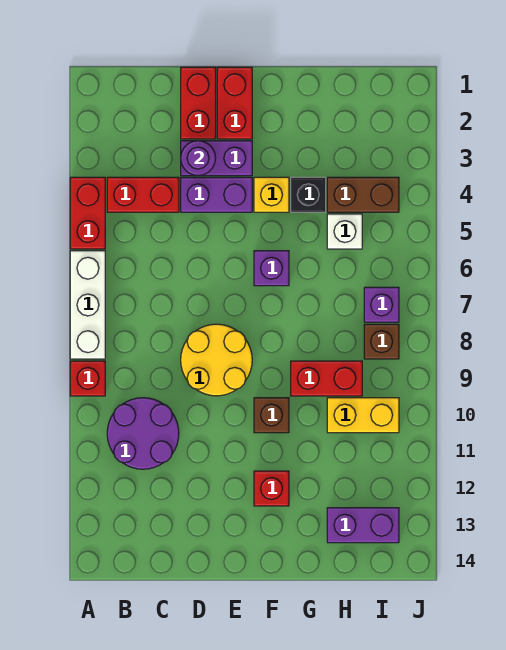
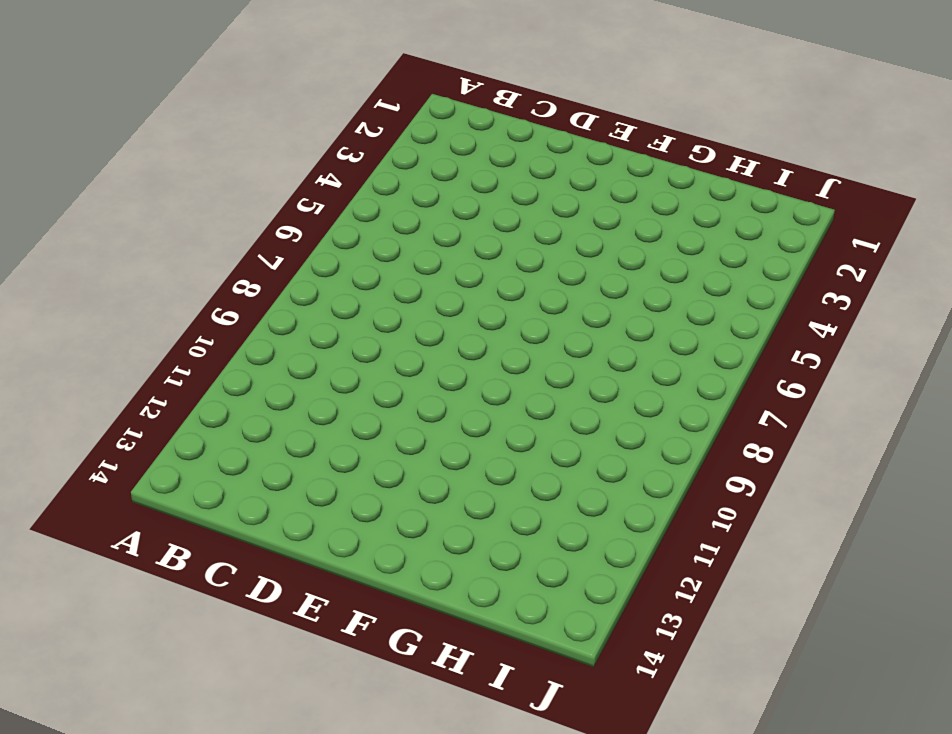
none -> red brick A4:A5 level 1
none -> white brick A6:A8 level 1
none -> red brick A9 level 1

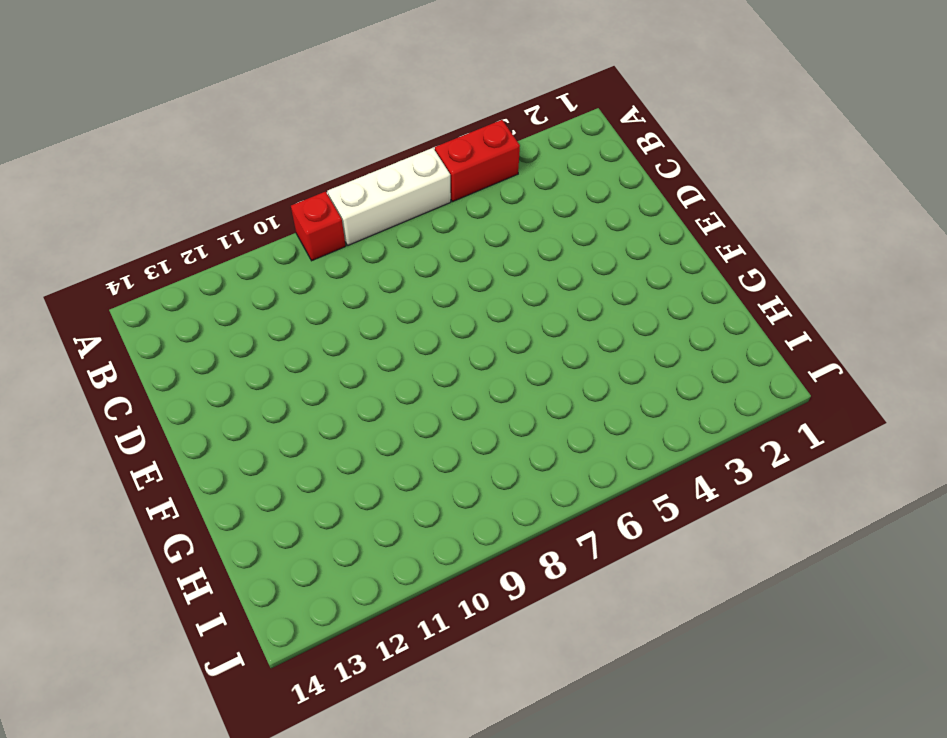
none -> red brick B4:C4 level 1
none -> purple round brick B10:C11 level 1
none -> red brick D1:D2 level 1

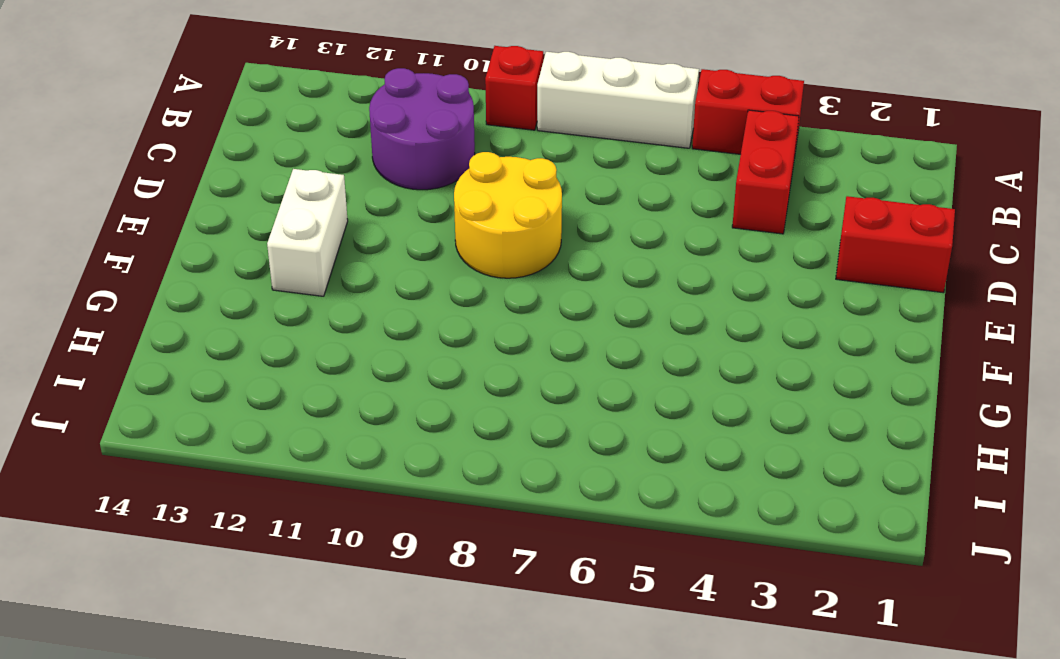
white brick E12:F12 level 1 -> red brick F12 level 1
none -> purple brick D3:E3 level 1
none -> purple brick D4:E4 level 1
none -> red brick E1:E2 level 1

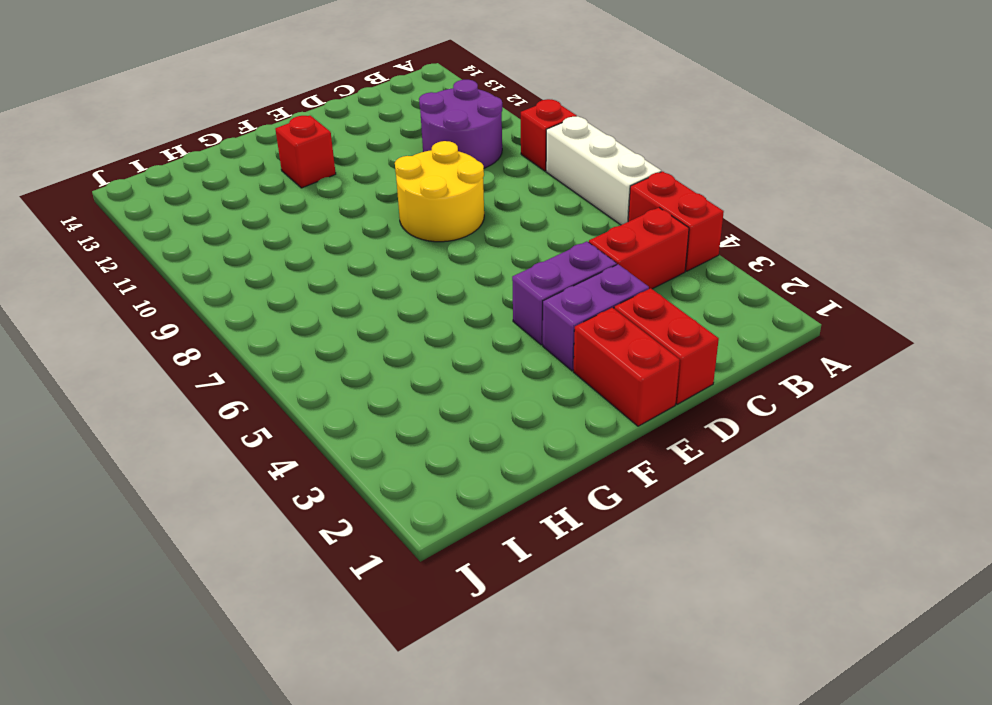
none -> yellow brick F4 level 1
none -> purple brick F6 level 1
none -> brown brick F10 level 1

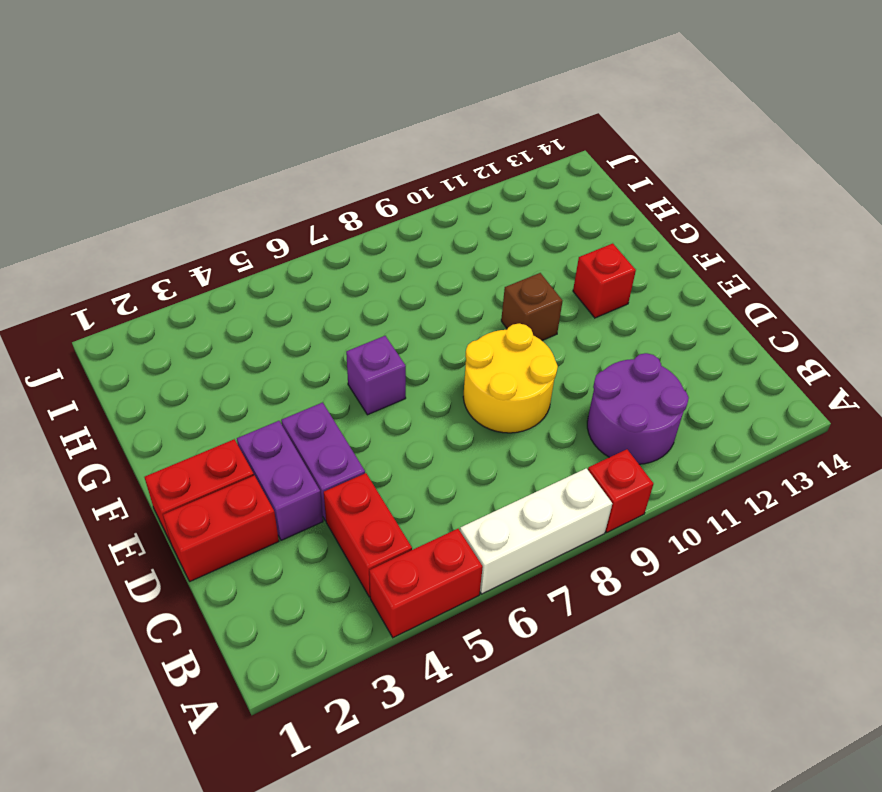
none -> yellow brick F4 level 1
none -> black brick G4 level 1
none -> red brick G9:H9 level 1

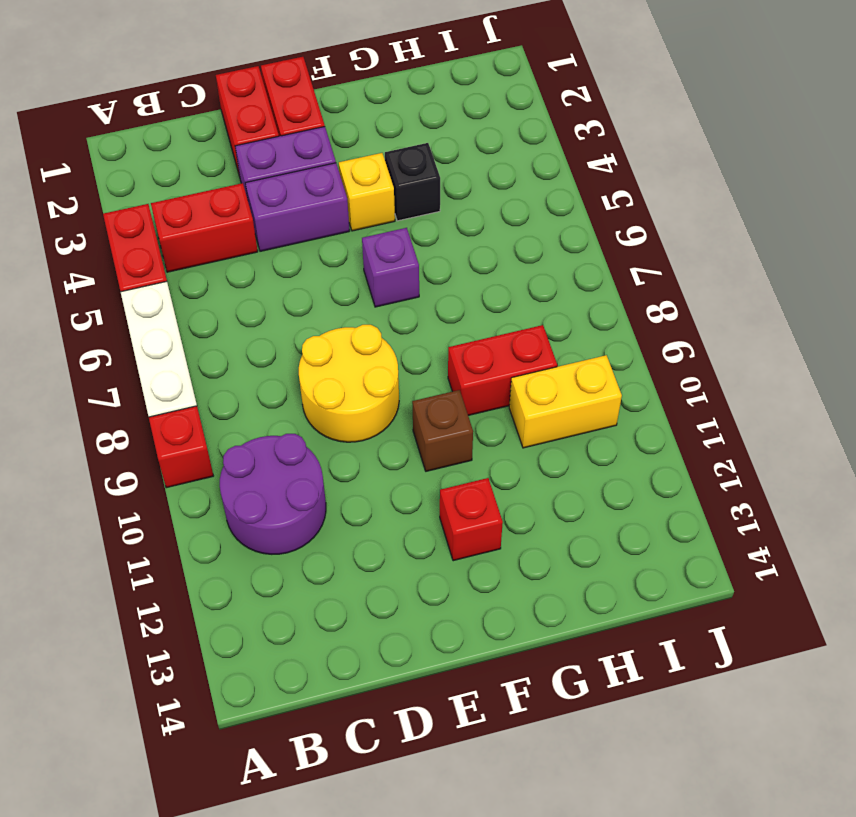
none -> brown brick H4:I4 level 1
none -> white brick H5 level 1
none -> purple brick H13:I13 level 1

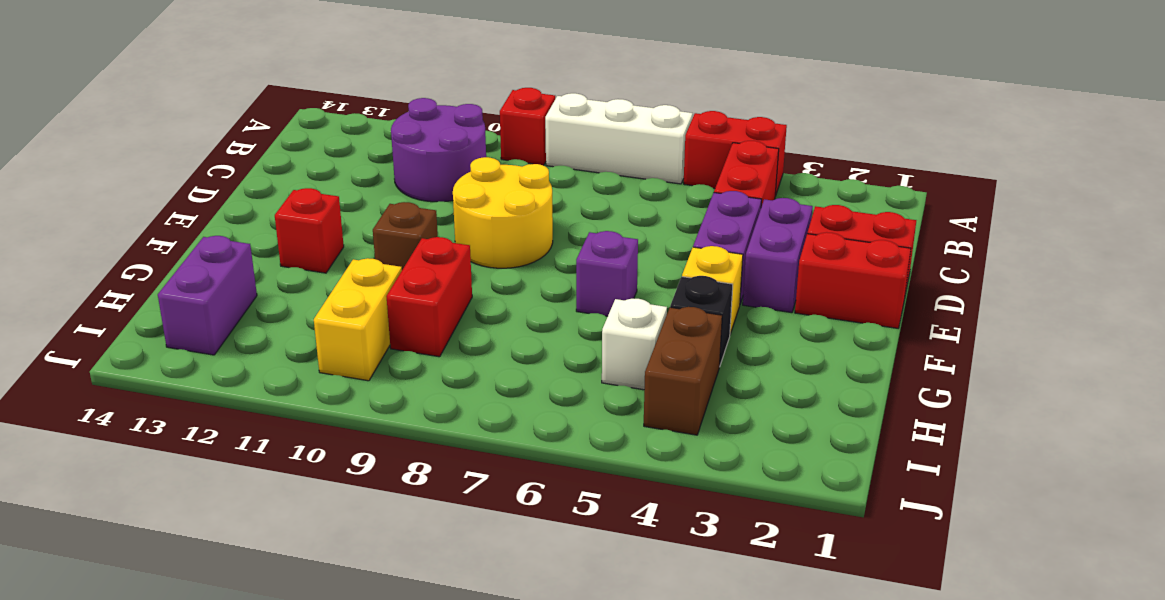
none -> purple brick I7 level 1
none -> brown brick I8 level 1
none -> purple round brick D3 level 2

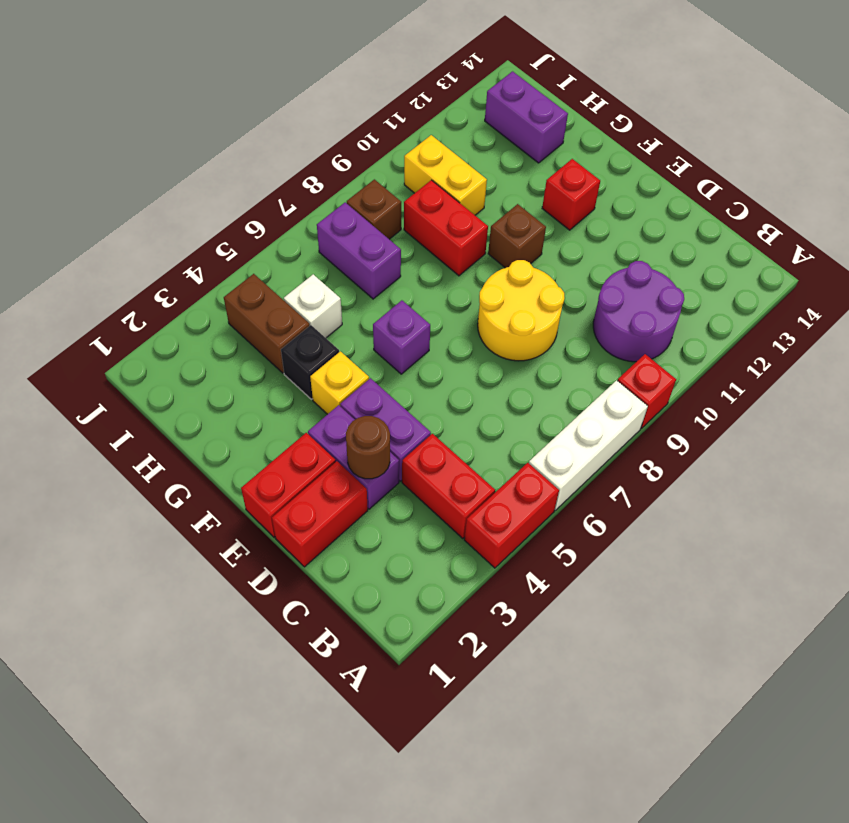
brown round brick D3 level 2 -> purple round brick D3 level 2
purple brick H7:I7 level 1 -> purple brick I7 level 1

